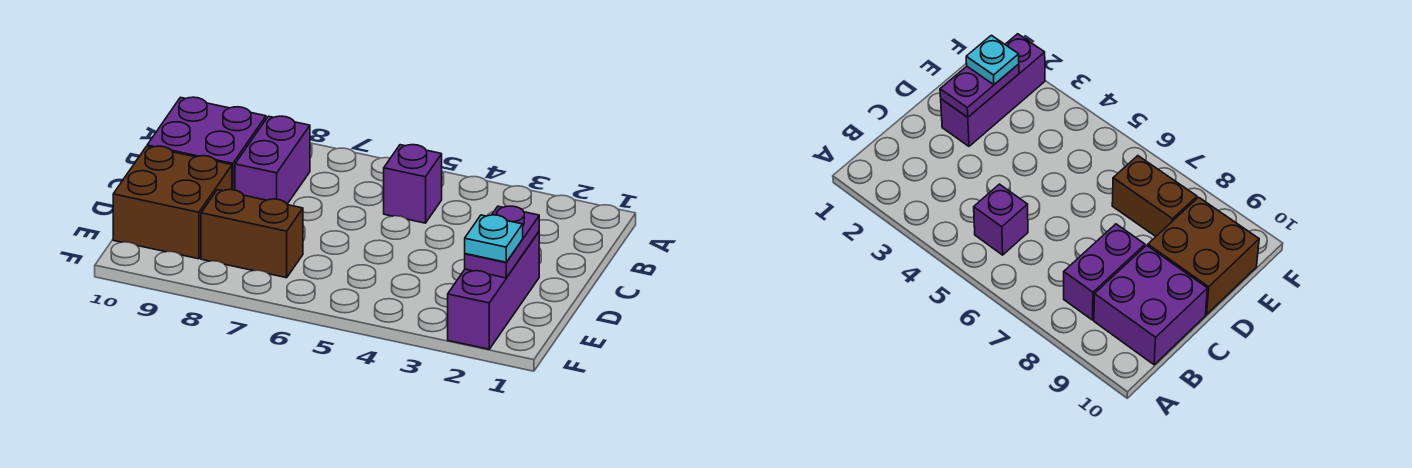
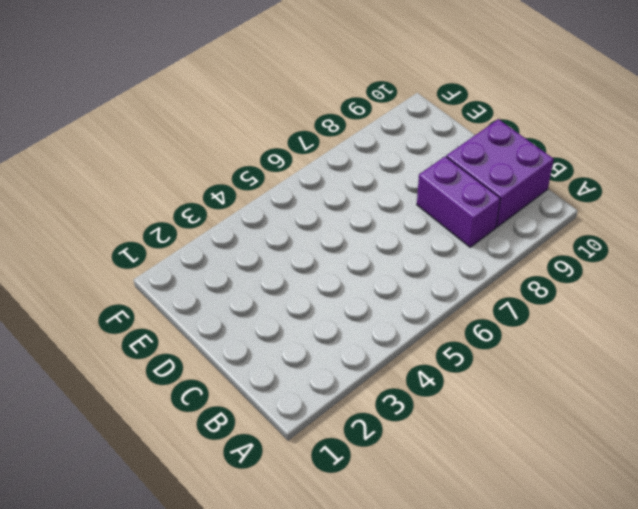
none -> purple brick B5 level 1
none -> purple brick D2:F2 level 1

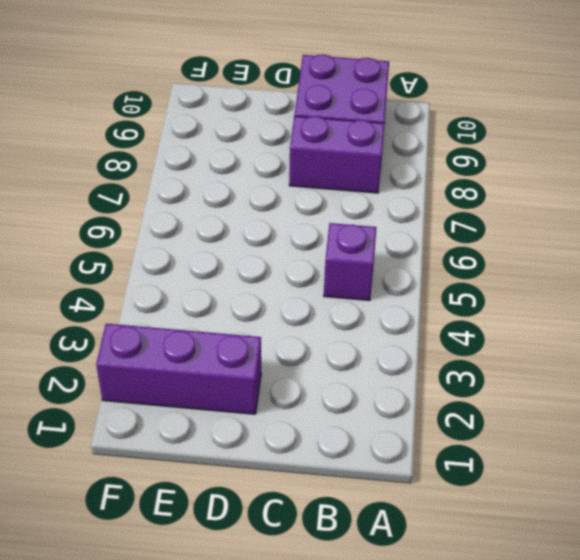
none -> brown brick D9:E10 level 1
none -> brown brick E7:E8 level 1

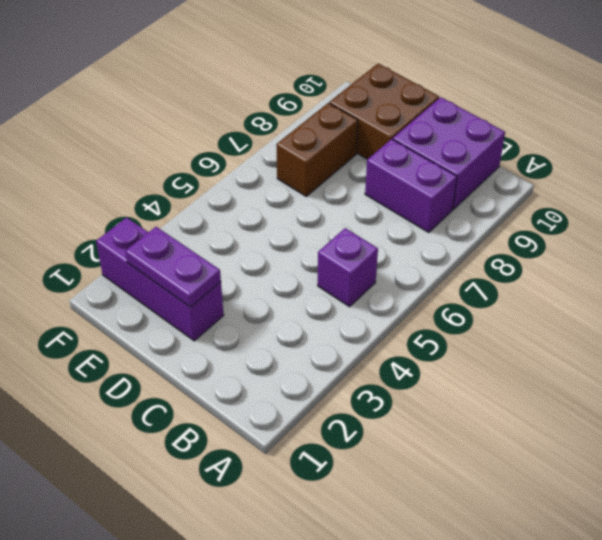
none -> cyan plate E2 level 3

